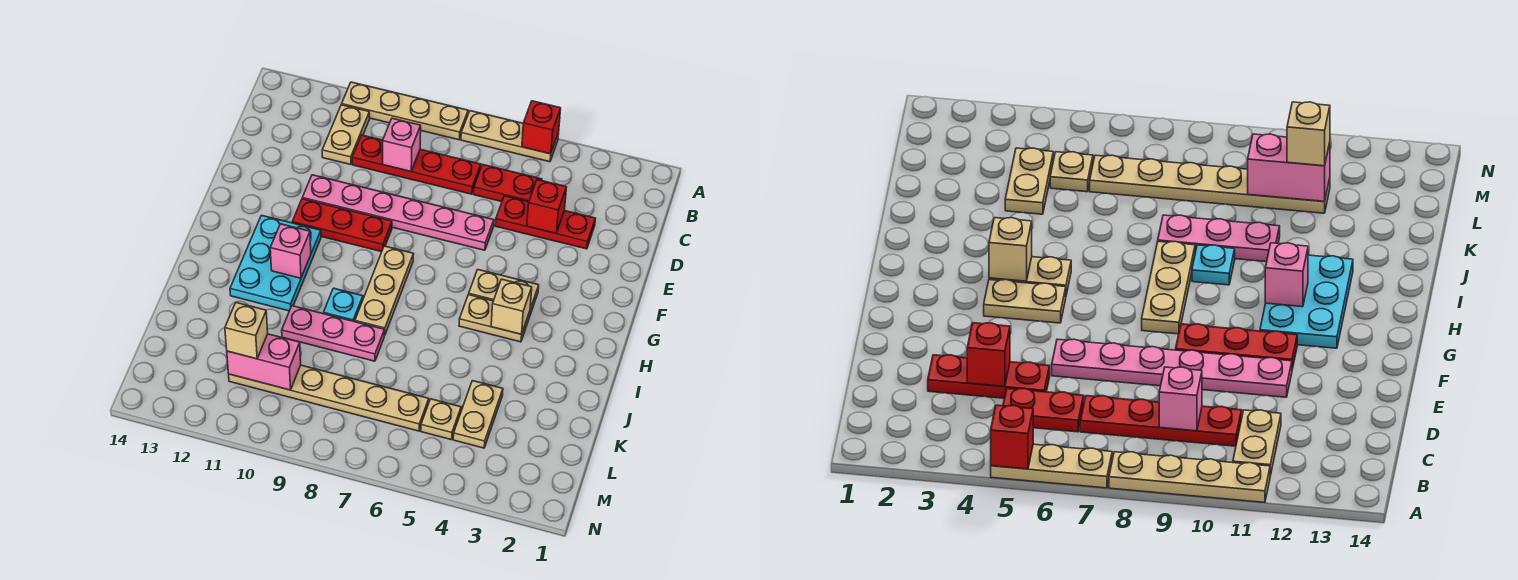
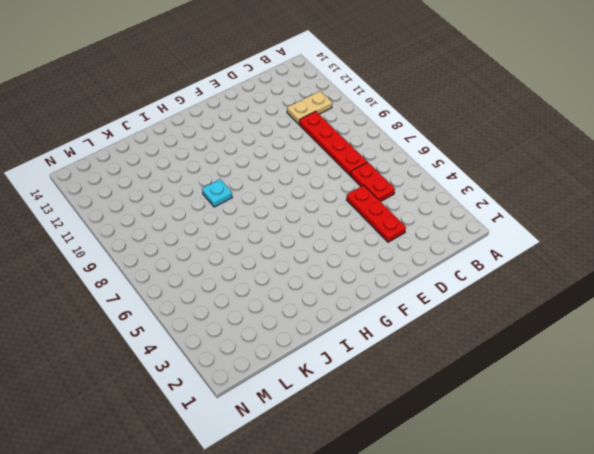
none -> tan plate A5:A7 level 1
none -> tan plate A8:A11 level 1
none -> pink plate E6:E11 level 1

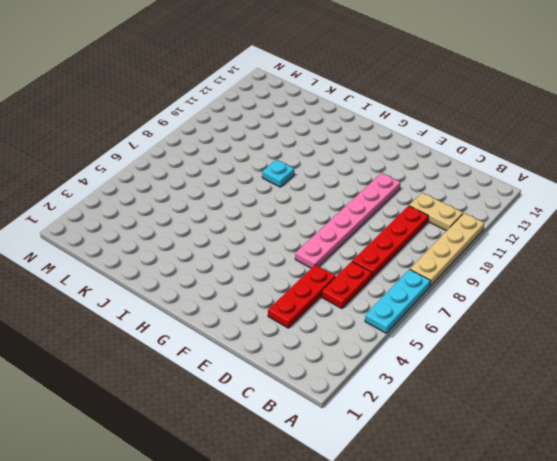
cyan plate A5:A7 level 1 -> tan plate A5:A7 level 1
none -> red plate F9:F11 level 1
none -> tan plate G4:G5 level 1
none -> tan plate G8:I8 level 1

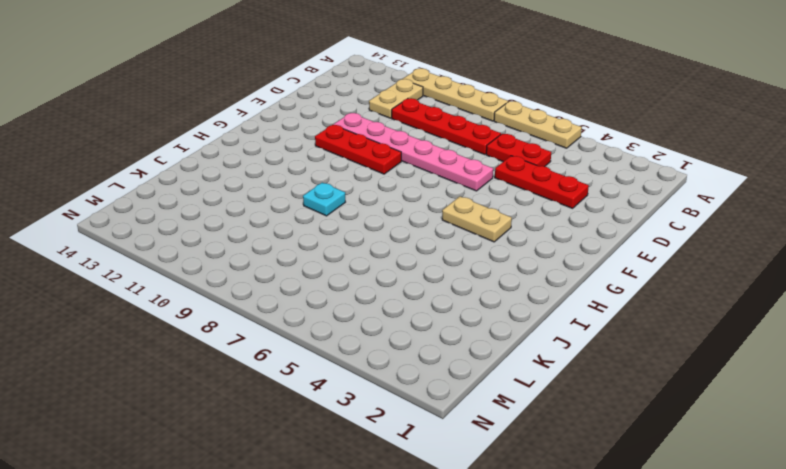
none -> tan plate G8:I8 level 1
none -> cyan plate G11:I12 level 1
none -> tan plate H4:H5 level 1

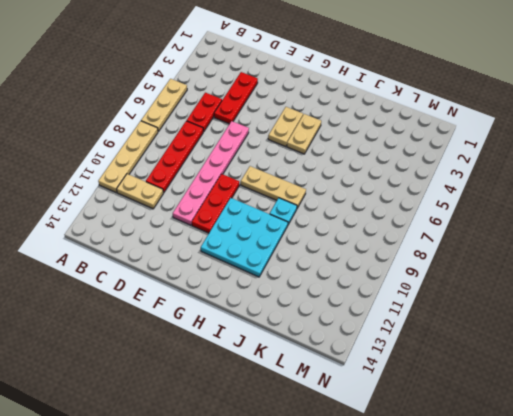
cyan plate G10:I12 level 1 -> cyan plate G11:I12 level 1
none -> pink plate J8:J10 level 1
none -> tan plate K4:L4 level 1
none -> tan plate L5 level 1

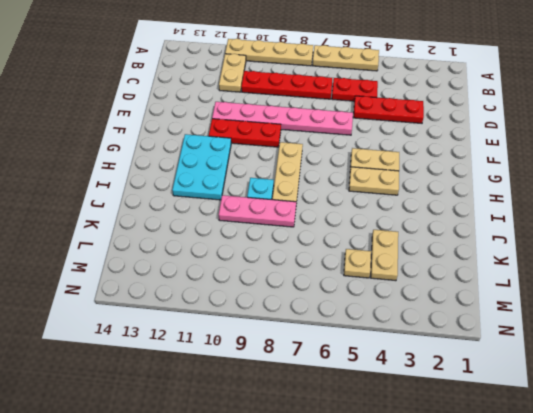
none -> tan plate L6:L11 level 1
none -> red brick A5 level 2
none -> pink brick C9 level 2

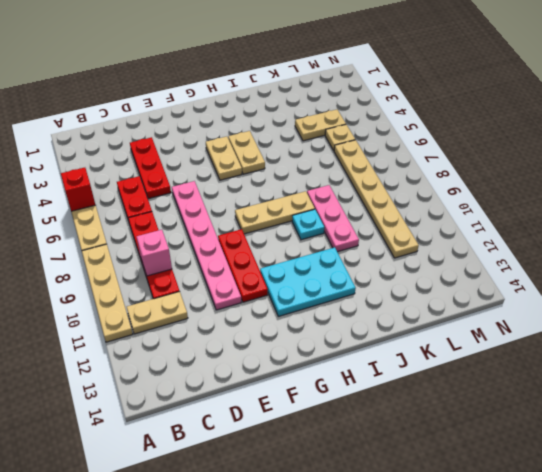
none -> red brick D4 level 2
none -> tan brick H4 level 2
none -> pink brick H11 level 2

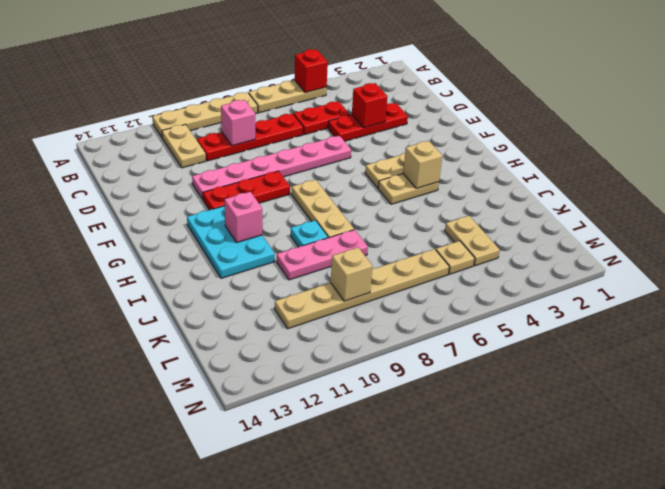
tan brick L9 level 2 -> tan brick L11 level 3
none -> pink brick L10:L11 level 2

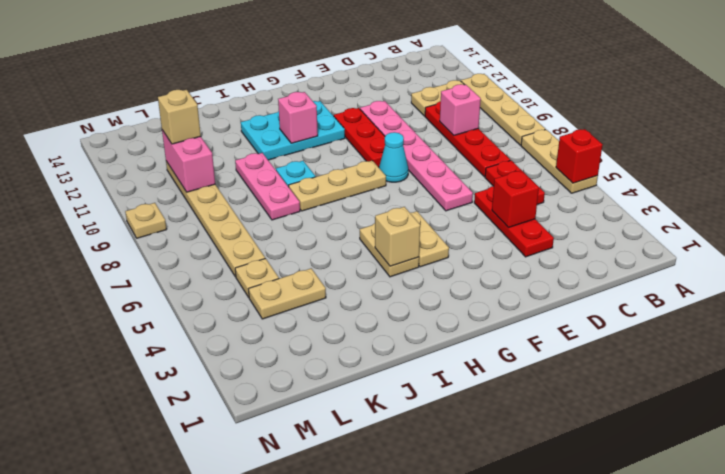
cyan cone F8 level 1 -> none
tan plate N9 level 1 -> none

